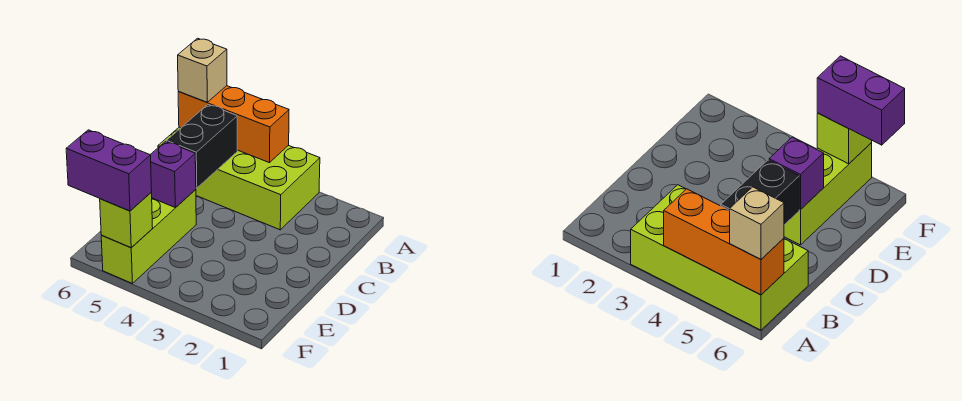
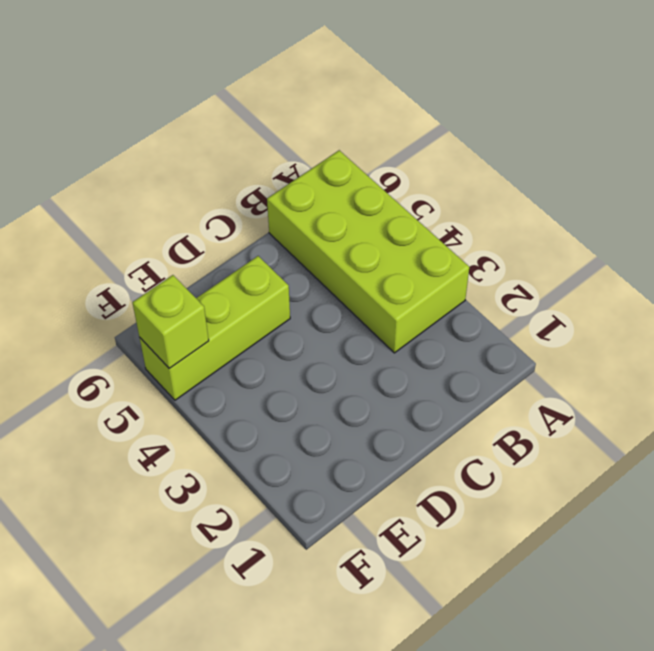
none -> orange brick A4:A6 level 2
none -> black brick B5:C5 level 2

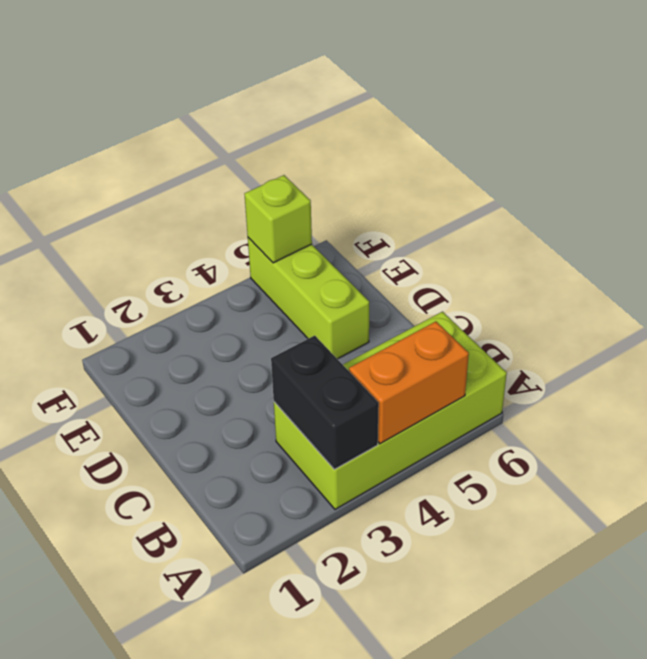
black brick A3:B3 level 2 -> black brick B5:C5 level 2
orange brick A4:A5 level 2 -> orange brick A4:A6 level 2
none -> purple brick D5 level 2
none -> tan brick A6 level 3

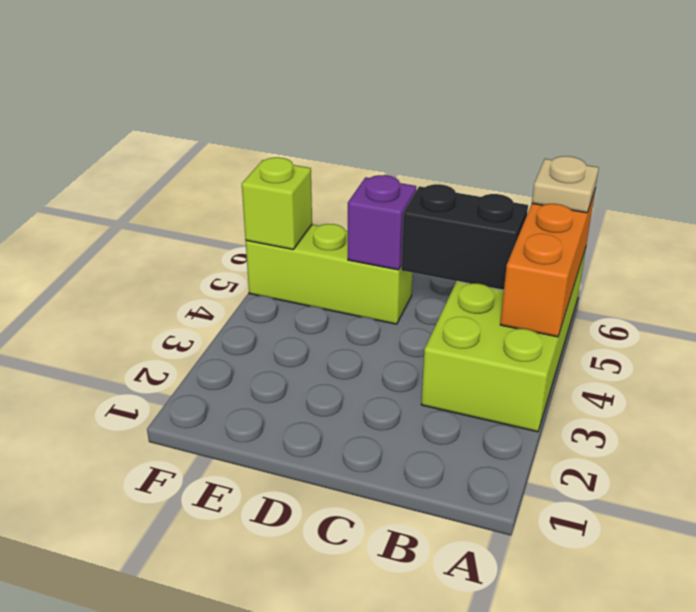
tan plate A6 level 3 -> tan brick A6 level 3
none -> purple brick F5:F6 level 3

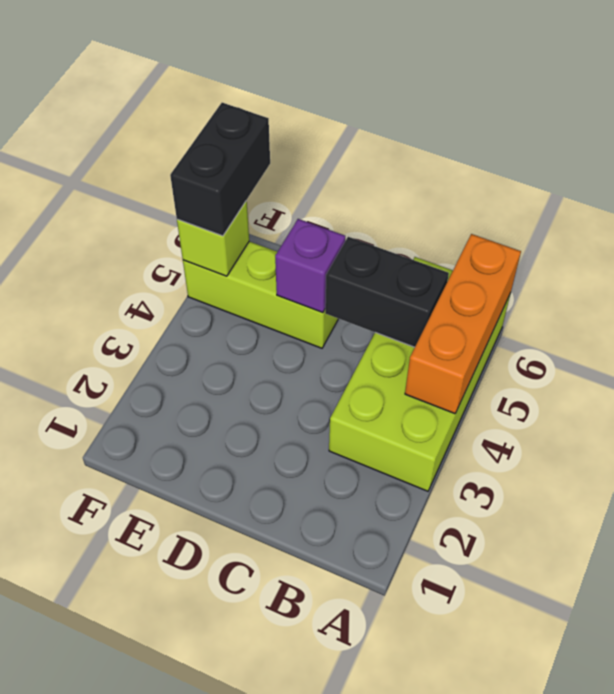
black brick F5:F6 level 3 -> purple brick F5:F6 level 3
none -> tan brick A6 level 3

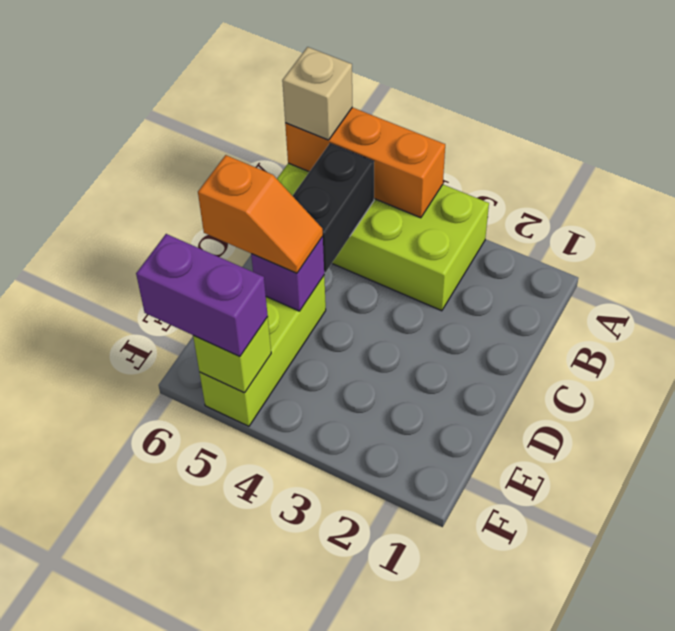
orange slope D5:D6 level 3 top 6 -> none

